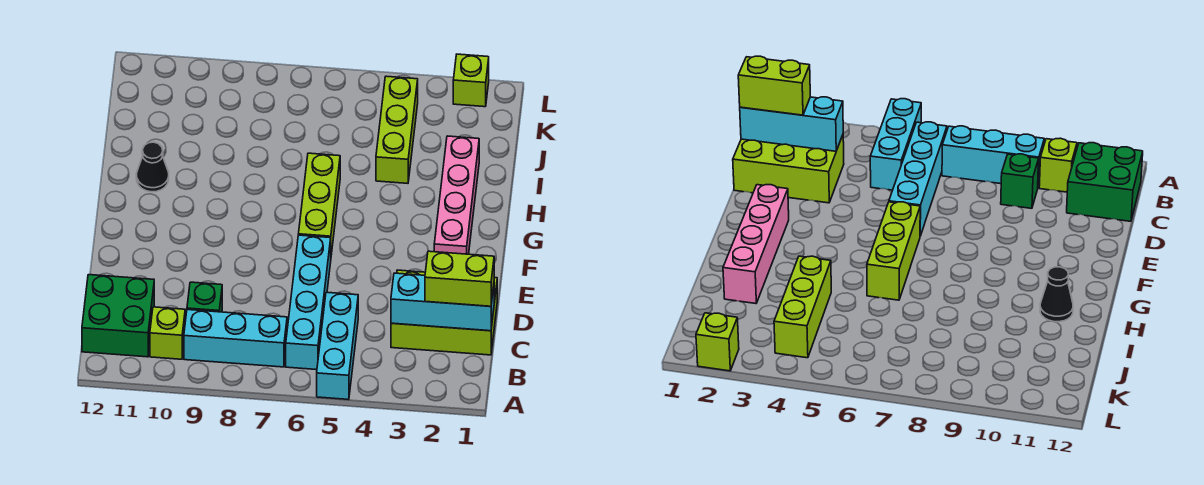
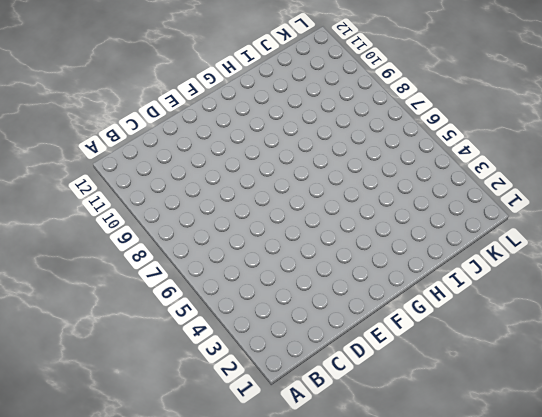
none -> cyan brick A5:C5 level 1
none -> cyan brick B6:E6 level 1
none -> cyan brick B7:B9 level 1

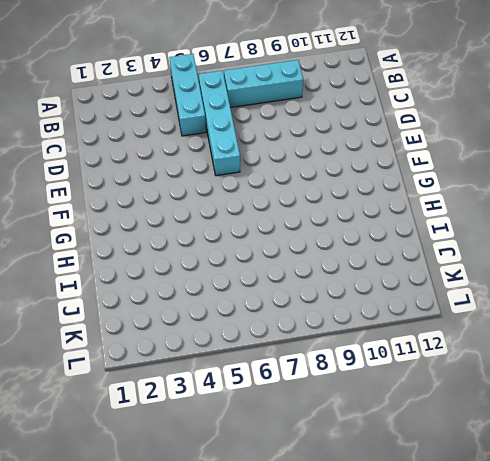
none -> lime brick B10 level 1
none -> green brick B11:C12 level 1
none -> lime brick C1:D3 level 1

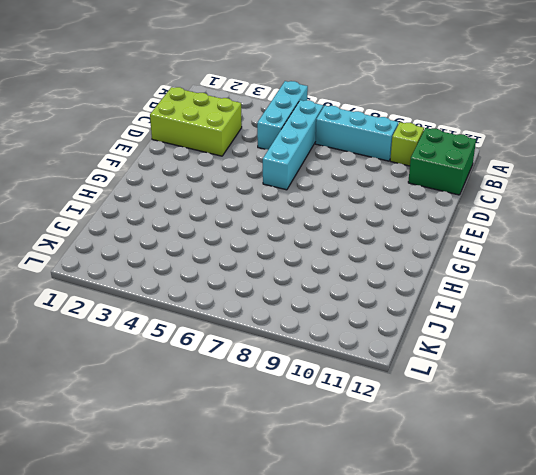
none -> green brick C9 level 1
none -> pink brick F2:I2 level 1
none -> lime brick F6:H6 level 1

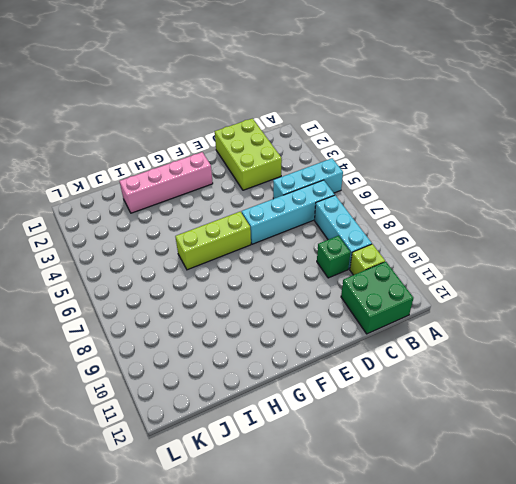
none -> black cone H11 level 1
none -> lime brick I4:K4 level 1
none -> lime brick L2 level 1

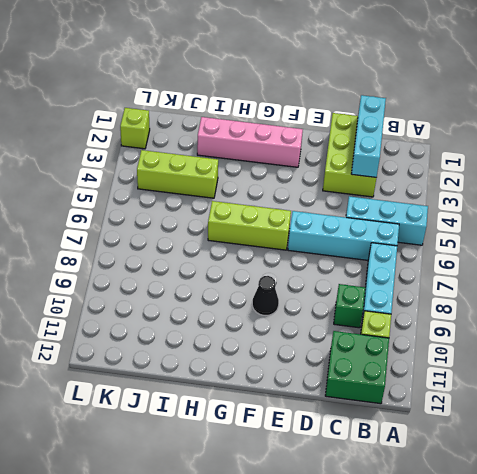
black cone F9 level 1 -> black cone H11 level 1
none -> lime brick C1:C2 level 3

